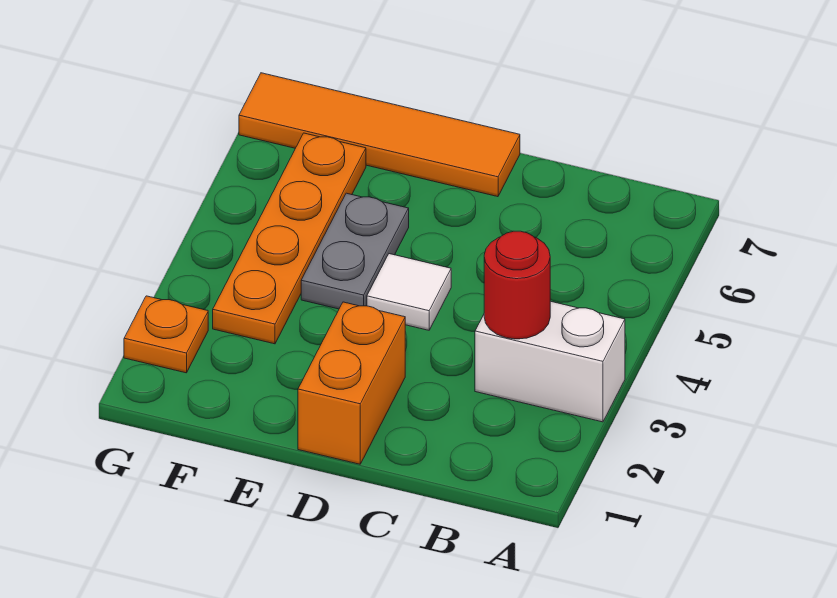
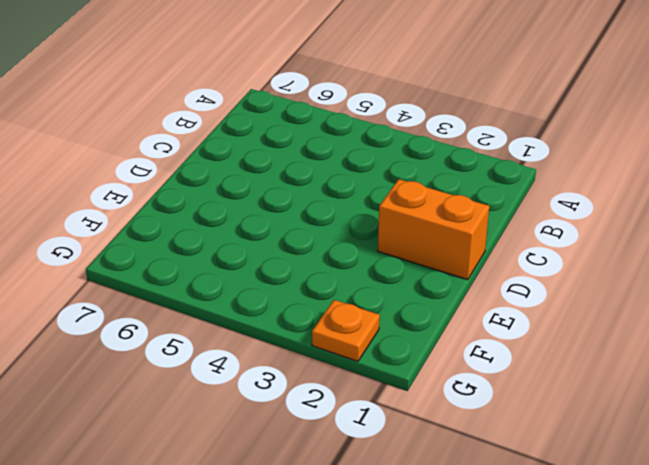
none -> white brick A3:B3 level 1
none -> white tile D4 level 1

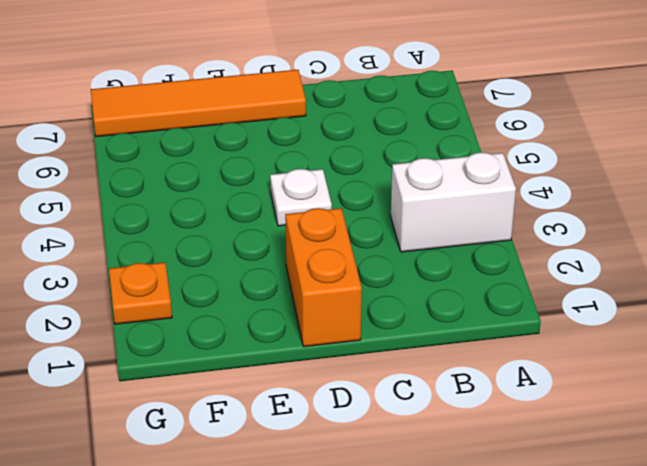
white plate D4 level 1 -> white tile D4 level 1
none -> grey plate E4:E5 level 1
none -> orange plate F3:F6 level 1

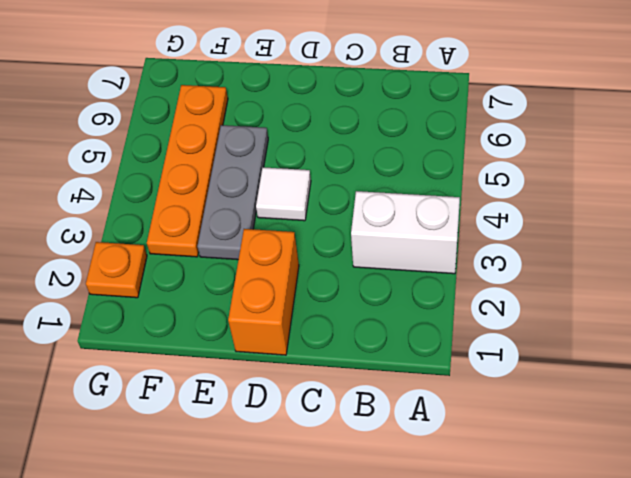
grey plate E3:E5 level 1 -> grey plate E4:E5 level 1
none -> orange tile D7:G7 level 1
none -> red round brick B3 level 2

